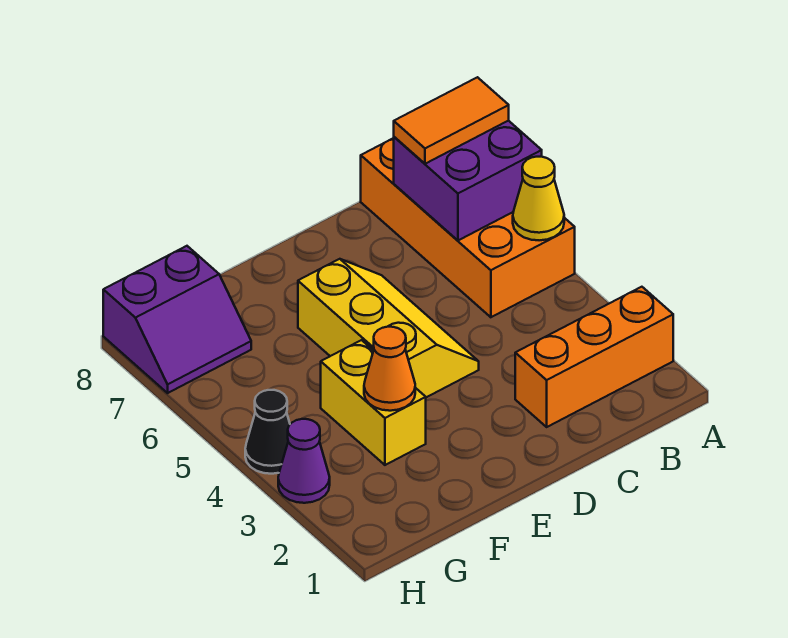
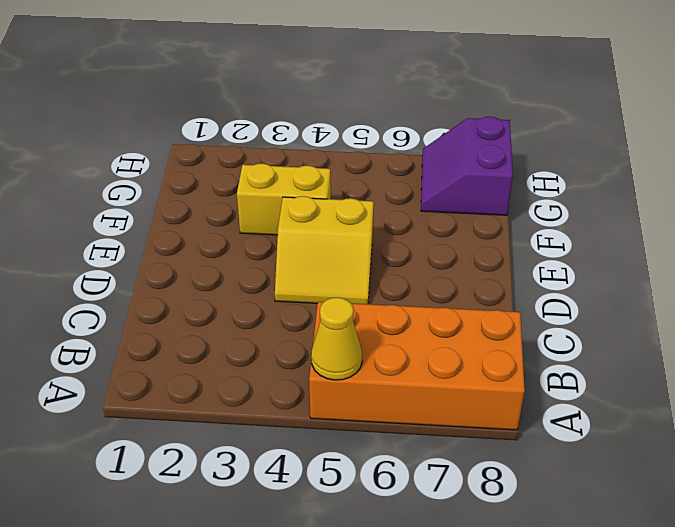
yellow slope D4:E5 level 1 top E -> yellow slope D4:E6 level 1 top E
none -> orange brick A2:C2 level 1
none -> purple cone H3 level 1

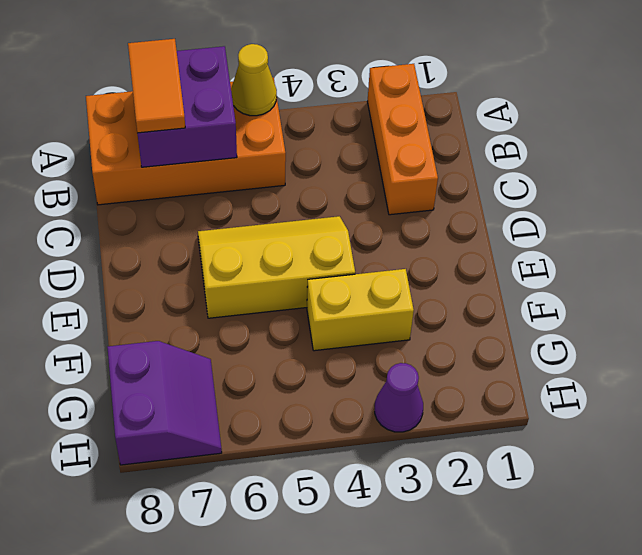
none -> black cone H4 level 1
none -> orange cone F3 level 2

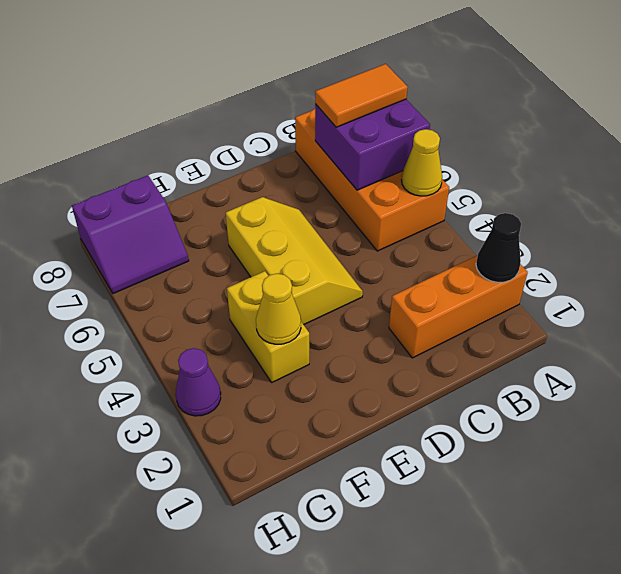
black cone A2 level 2 -> black cone H4 level 1
yellow cone F3 level 2 -> orange cone F3 level 2

